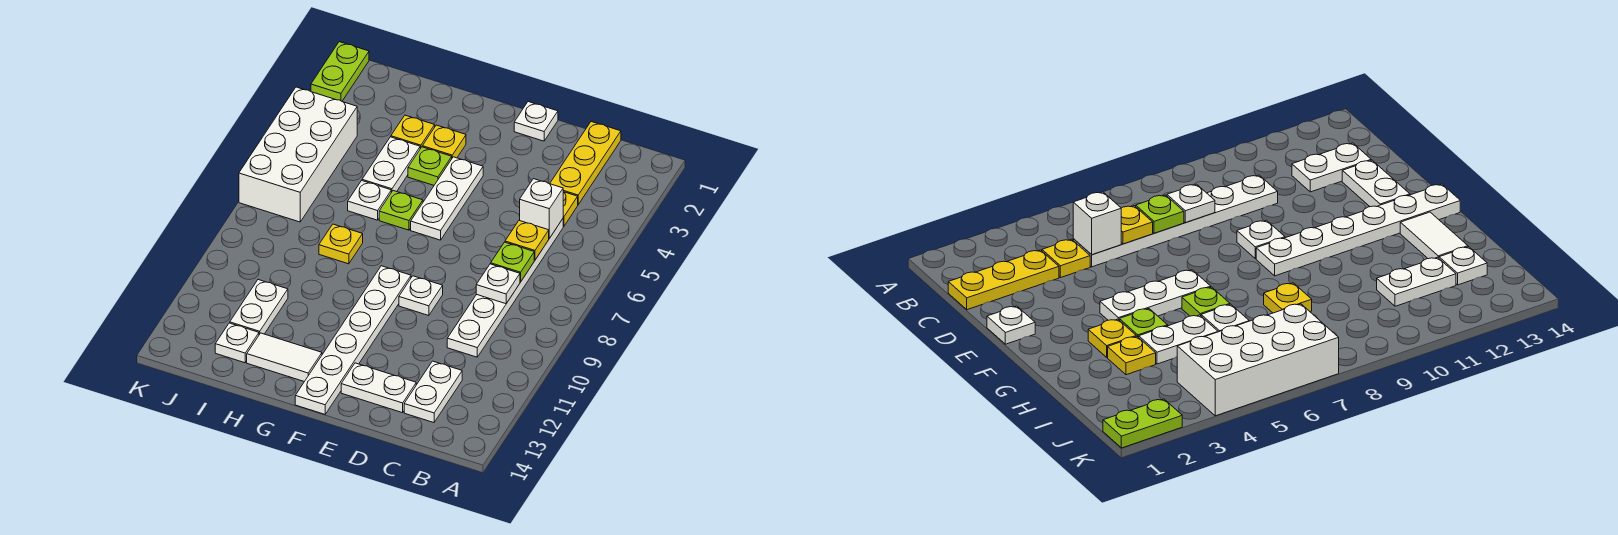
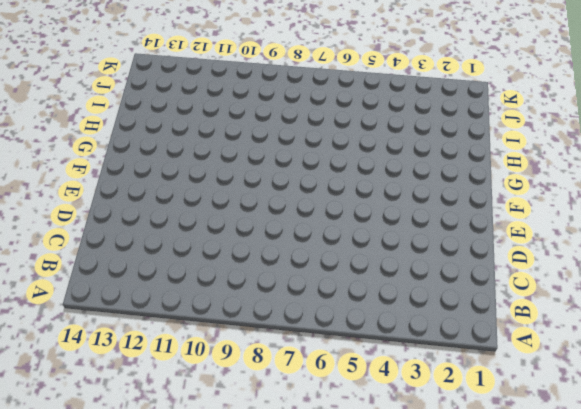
none -> yellow plate C1:C3 level 1
none -> yellow plate C4 level 1
none -> white plate C5:C10 level 1

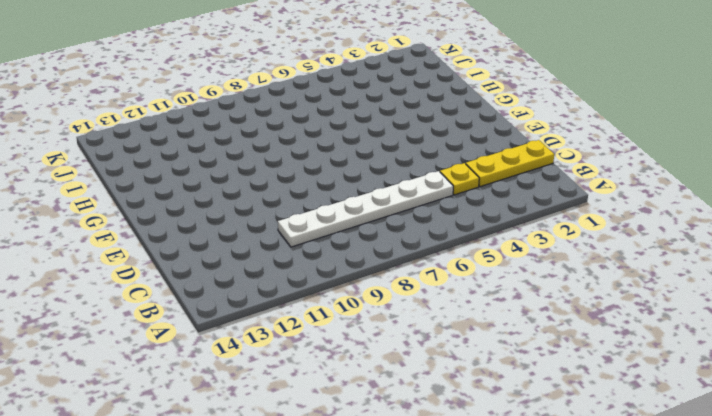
none -> white plate C12:C13 level 1
none -> white plate D13:E13 level 1
none -> white plate E1 level 1

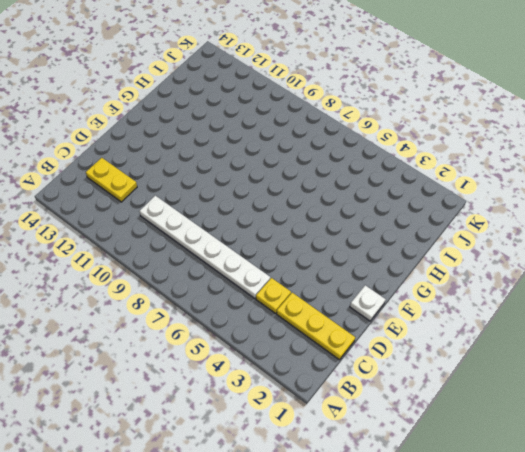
yellow plate C12:C13 level 1 -> white plate C12:C13 level 1
none -> white plate D13:E13 level 1
none -> white plate E9 level 1
none -> white plate F4:F6 level 1

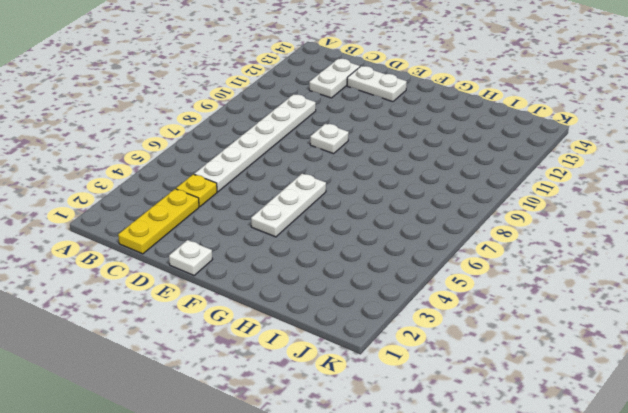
none -> white plate F9:F14 level 1
none -> yellow plate G3 level 1
none -> lime plate G4 level 1

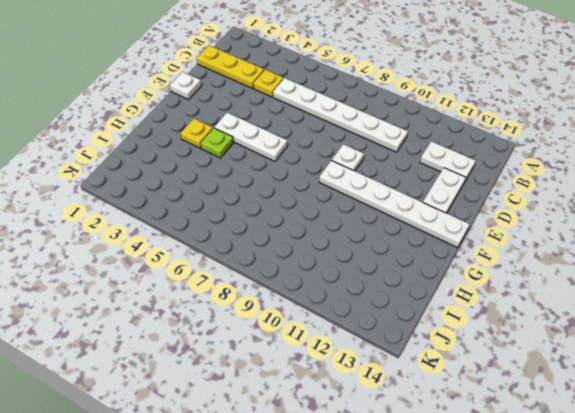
none -> lime plate G6 level 1
none -> white tile G13:H13 level 1
none -> yellow plate H3 level 1

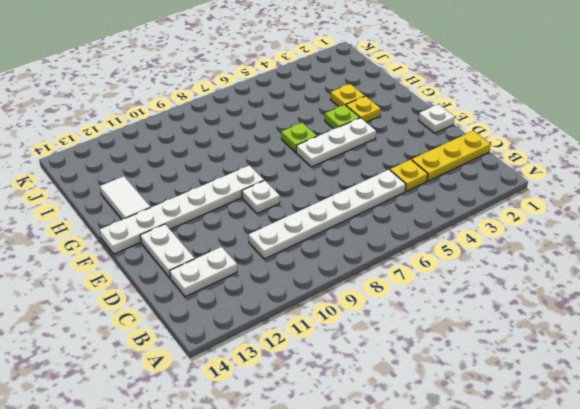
none -> white plate H4:H5 level 1
none -> white plate H6 level 1
none -> yellow plate H8 level 1

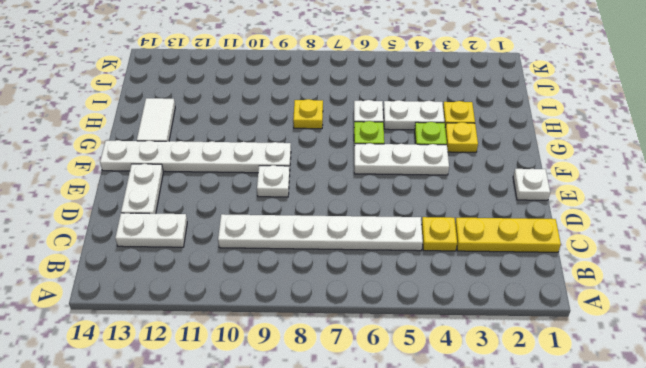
none -> white plate I11:I12 level 1
none -> white plate I13 level 1
none -> white brick J4:K7 level 1

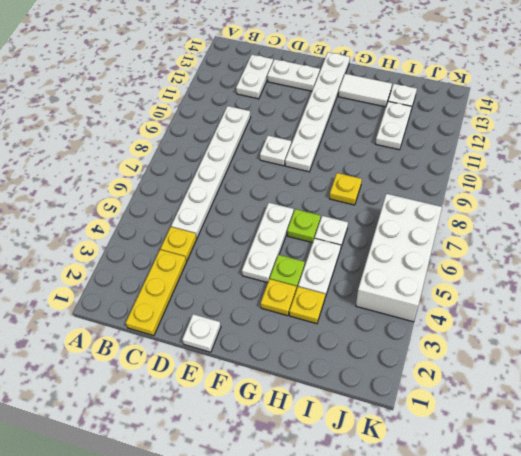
none -> lime plate K1:K2 level 1
none -> white brick C5 level 2
none -> yellow plate C6 level 2

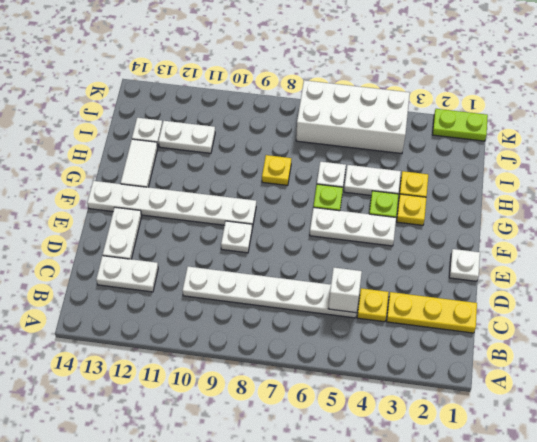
none -> yellow plate C6 level 2
none -> lime plate C7 level 2
none -> white plate C8 level 2

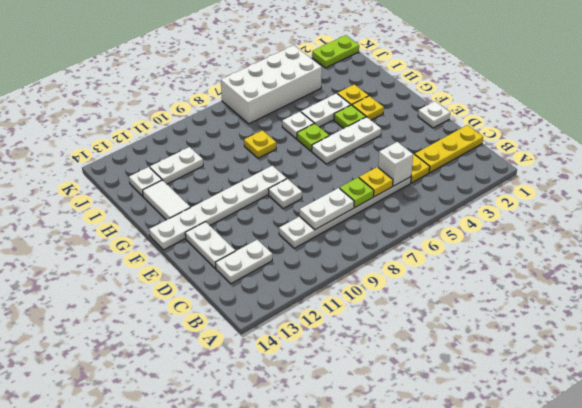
white plate C8:C9 level 2 -> white plate C8 level 2

